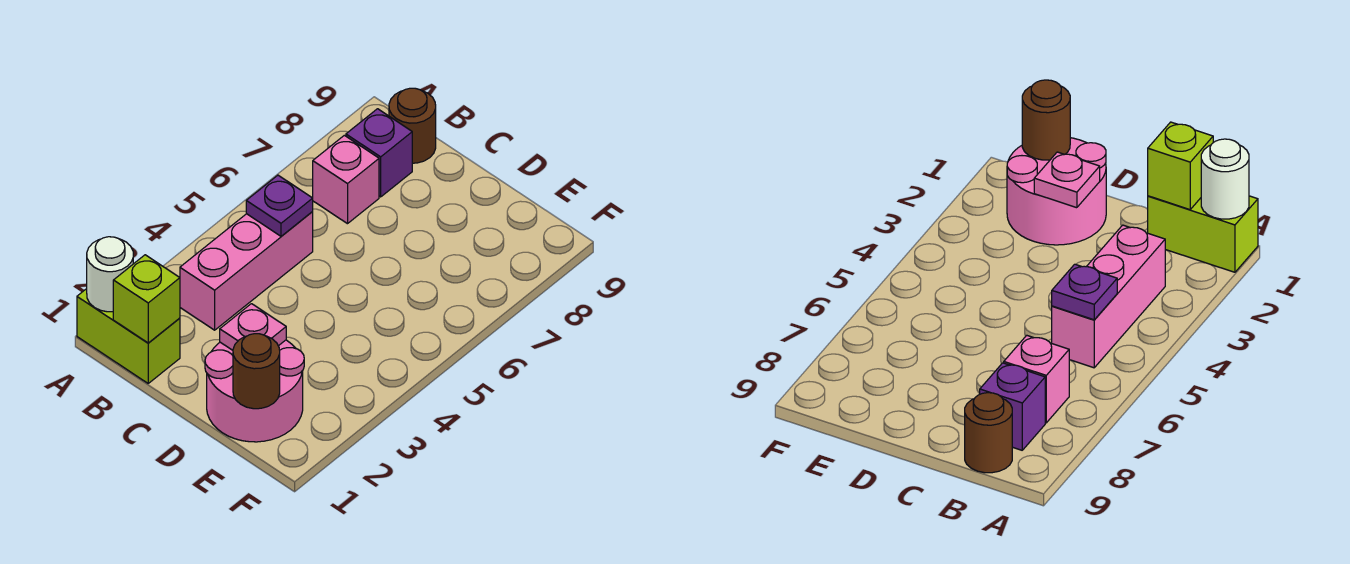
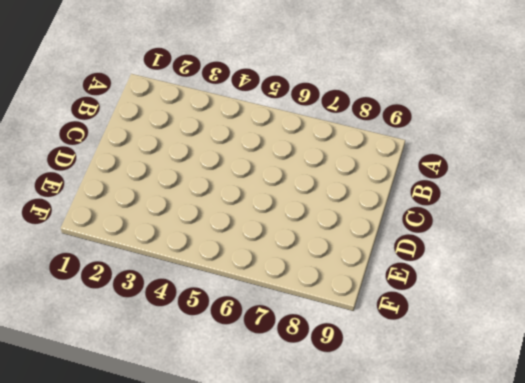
none -> lime brick A1:B1 level 1
none -> pink brick B3:B5 level 1

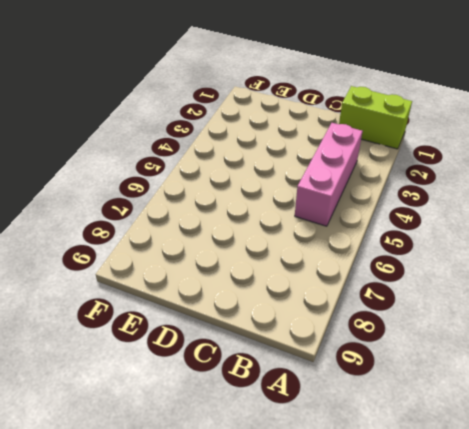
none -> pink brick B7 level 1
none -> purple brick B8 level 1

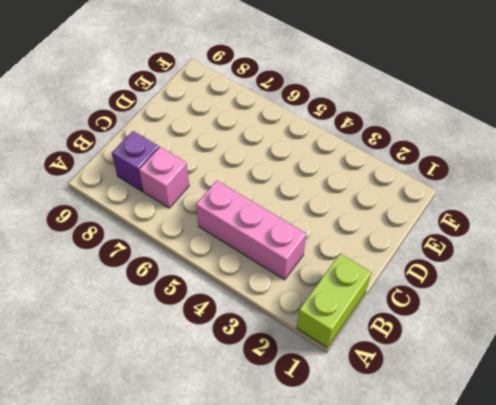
none -> brown round brick B9 level 1
none -> pink round brick D1:E2 level 1

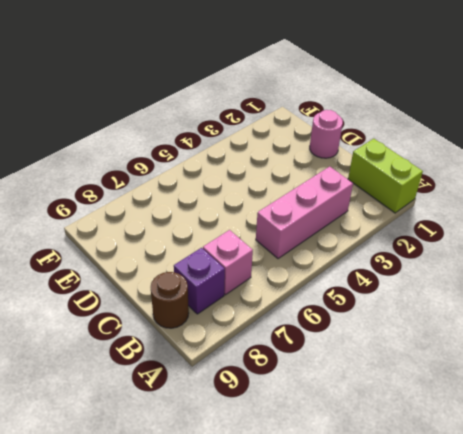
pink round brick D1 level 1 -> pink round brick D1:E2 level 1
none -> white round brick A1 level 2
none -> lime brick B1 level 2

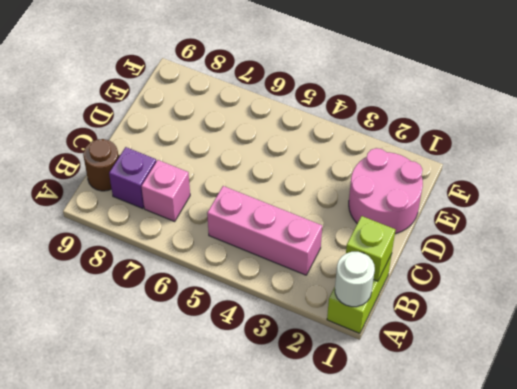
none -> purple plate B5 level 2
none -> pink plate D2 level 2

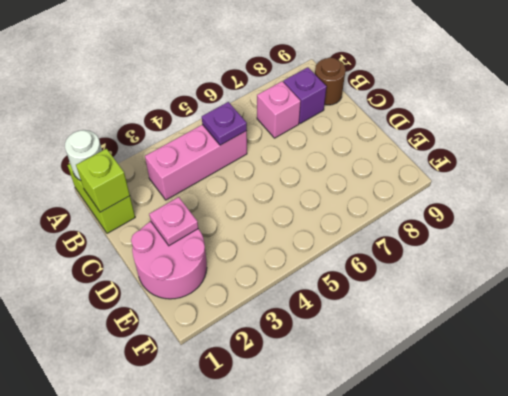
none -> brown round brick E1 level 2

